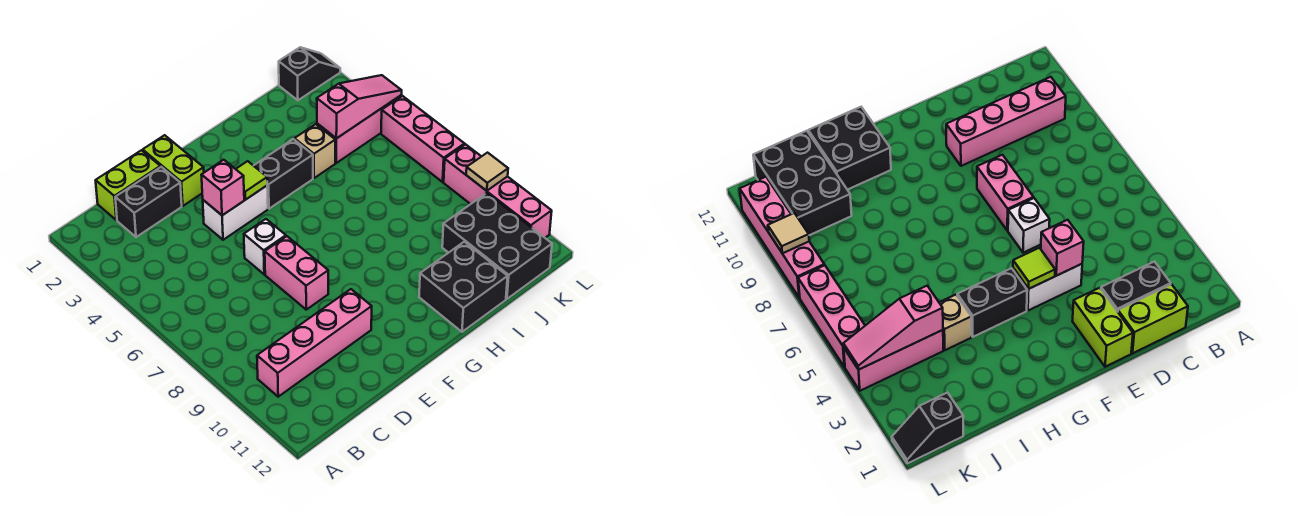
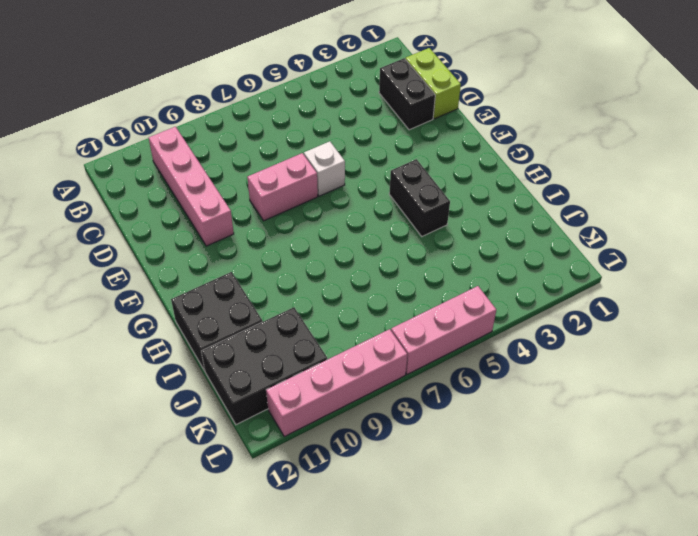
none -> lime brick E1:E2 level 1
none -> white brick E4:F4 level 1
none -> tan brick I4 level 1

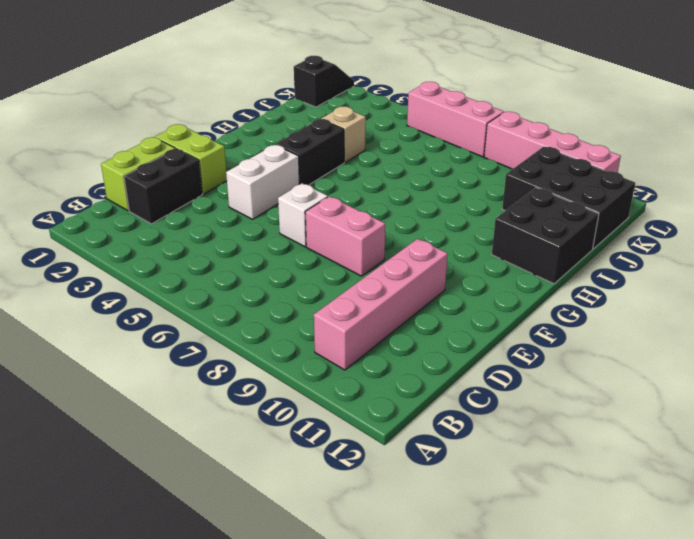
none -> pink brick J4:L4 level 1
none -> pink brick E4 level 2
none -> lime tile F4 level 2

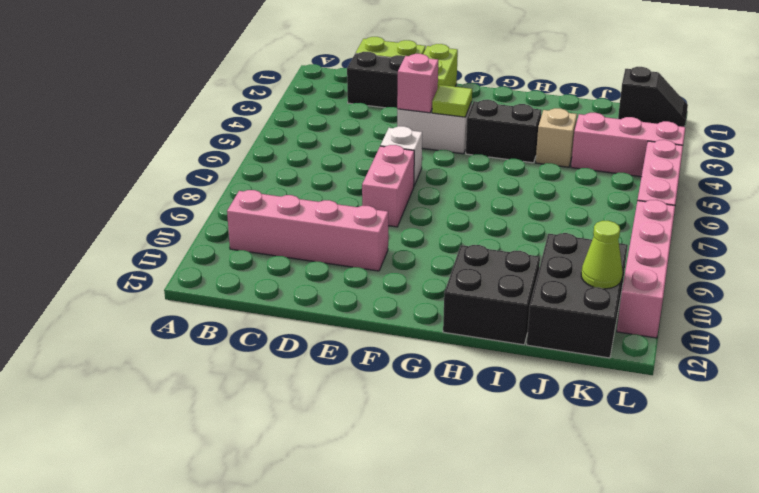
lime cone K11 level 2 -> none
none -> pink slope J4:L4 level 2 top J
none -> tan tile L9 level 2

